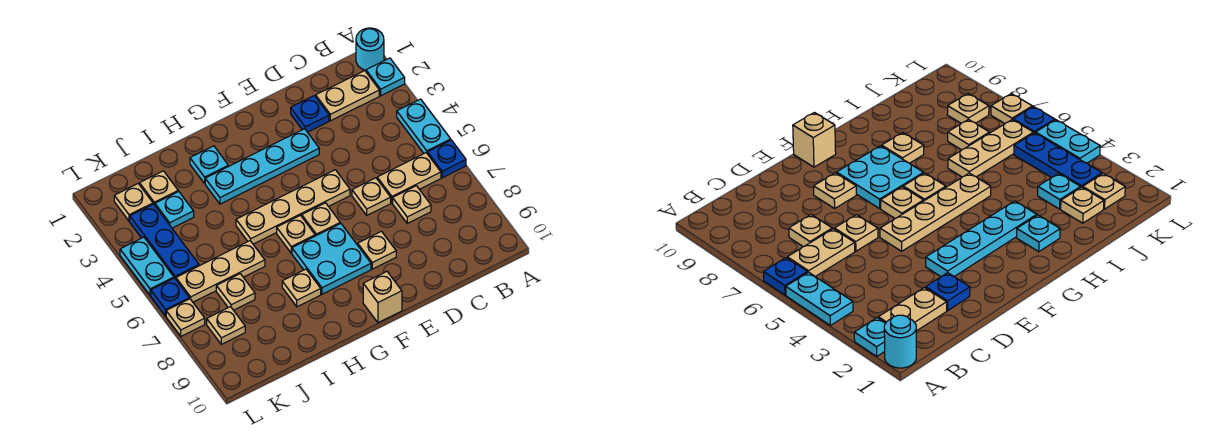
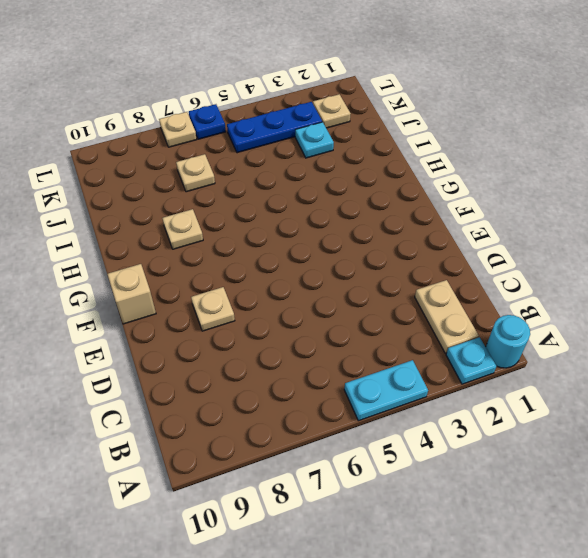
none -> blue plate A6 level 1
none -> tan plate B6:C6 level 1
none -> tan plate C7 level 1

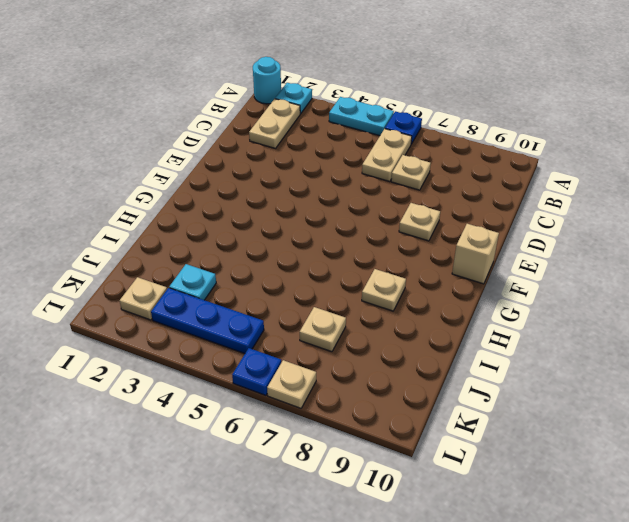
none -> blue plate D2 level 1
none -> tan plate D6 level 1
none -> cyan plate E3:H3 level 1

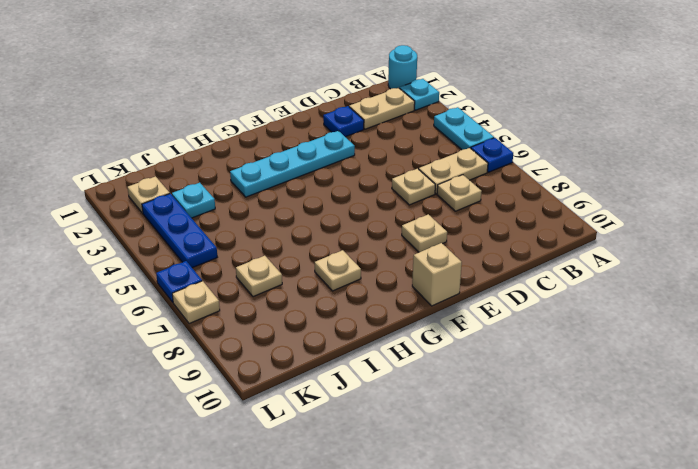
none -> tan plate E5:H5 level 1
none -> tan plate F6 level 1
none -> cyan plate F7:G8 level 1

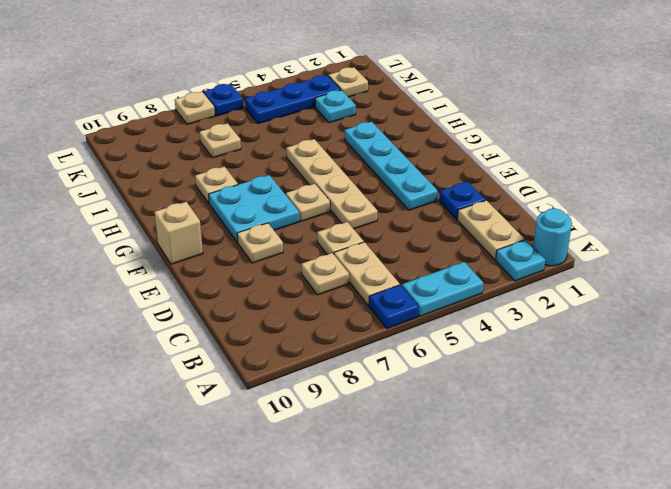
none -> tan plate G6 level 1
none -> cyan plate H2 level 1
none -> tan plate I6:K6 level 1

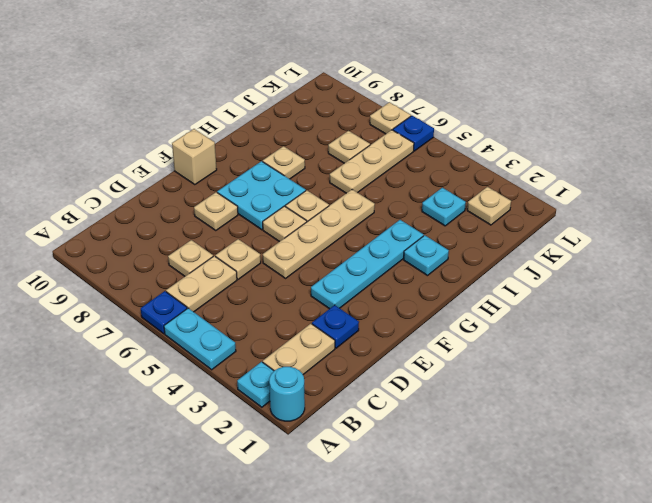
none -> tan plate J2 level 1
none -> blue plate K3:K5 level 1
none -> tan plate K8 level 1

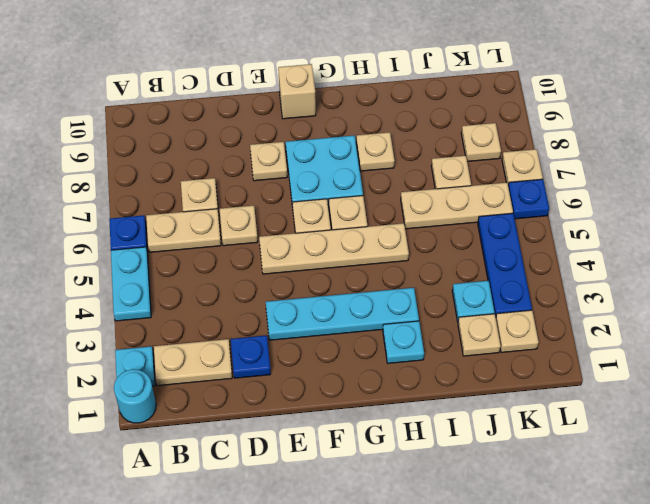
none -> cyan plate L4:L5 level 1

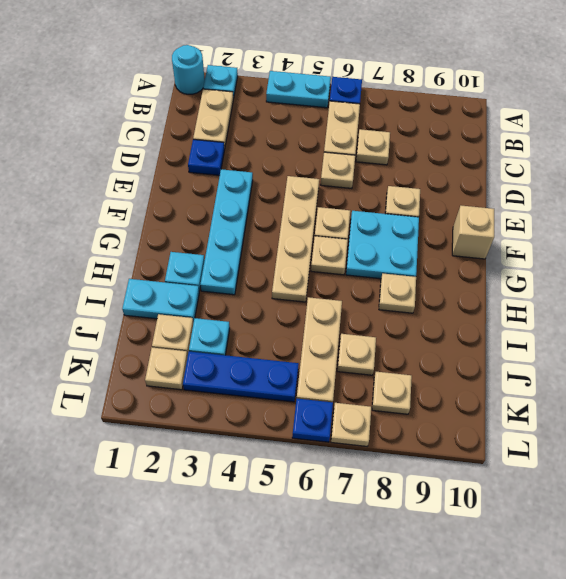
cyan plate I1:I2 level 1 -> cyan plate L4:L5 level 1

